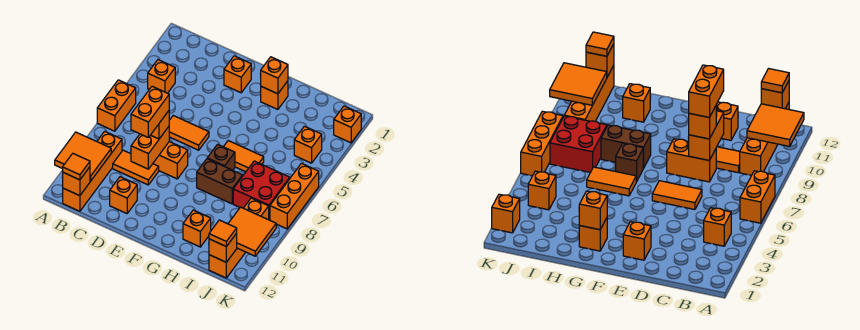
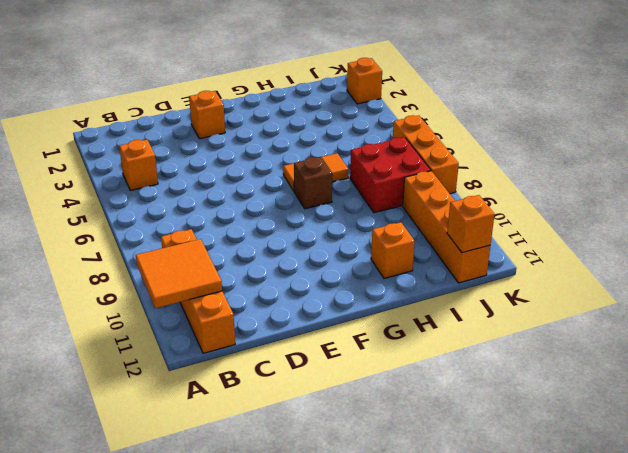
none -> orange brick A6:A7 level 1
none -> orange tile C9:D9 level 1
none -> orange tile D6:E6 level 1

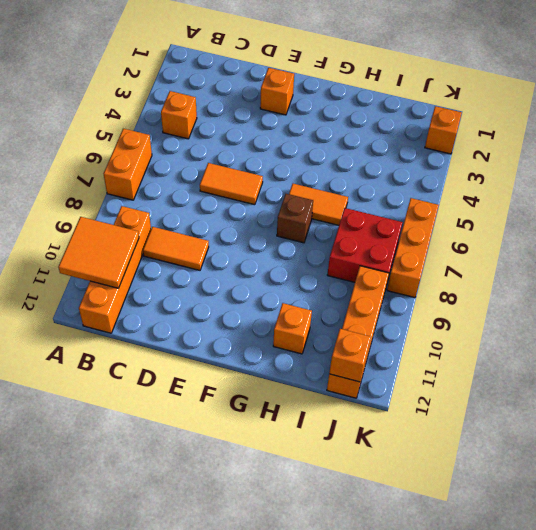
none -> orange brick D8:E8 level 1
none -> orange brick D11 level 1
none -> orange brick G2 level 1

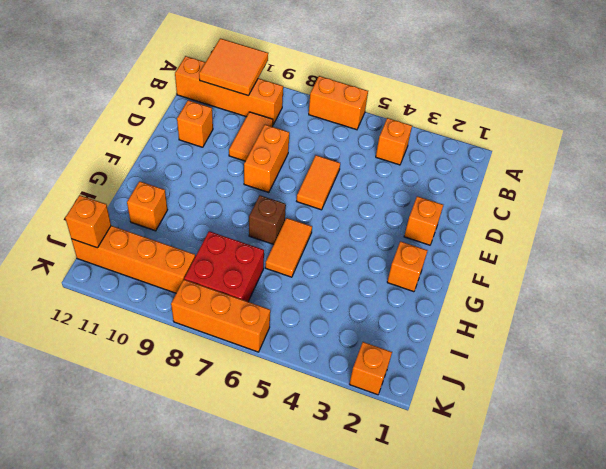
none -> brown brick G8:H8 level 1
none -> orange brick J4 level 1
none -> orange brick B12 level 2

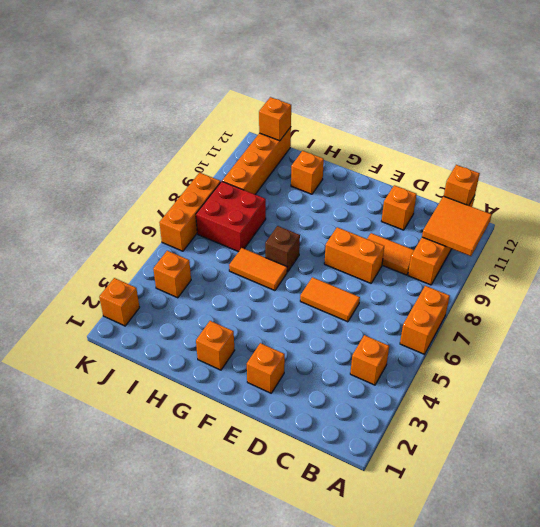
none -> brown brick G8:H8 level 1
none -> orange brick D8:D9 level 2
none -> orange brick G2 level 2

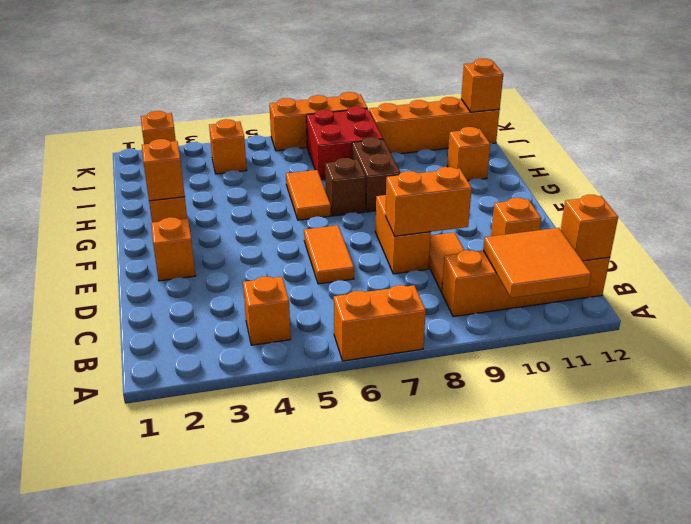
none -> orange tile J10:K11 level 2
none -> orange tile B12 level 3
none -> orange brick D8 level 3

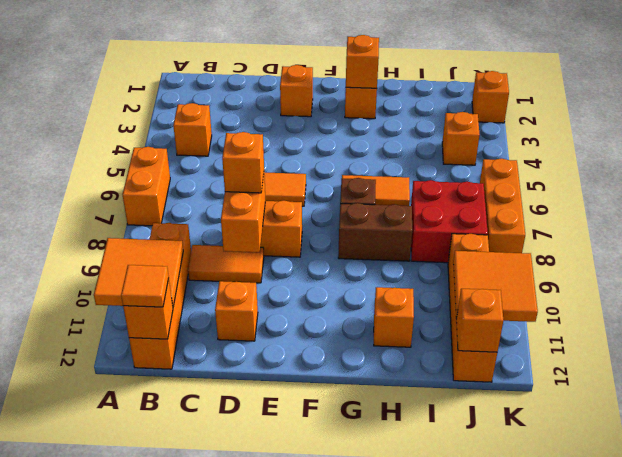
none -> orange tile J12 level 3
none -> orange brick D8:D9 level 4

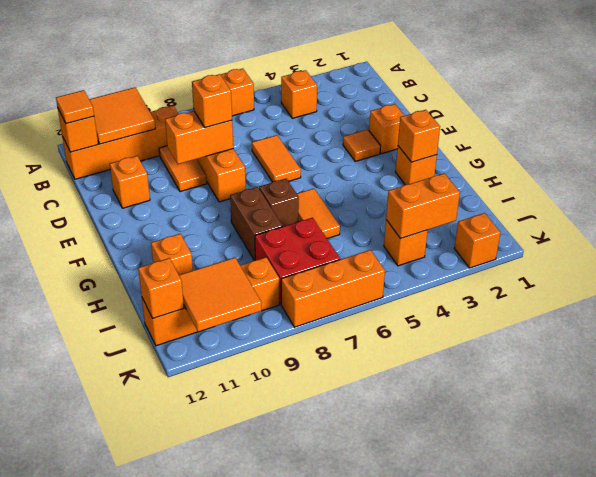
orange tile E3 level 1 -> orange tile J12 level 3
orange brick J3:J4 level 2 -> orange brick D8:D9 level 4

